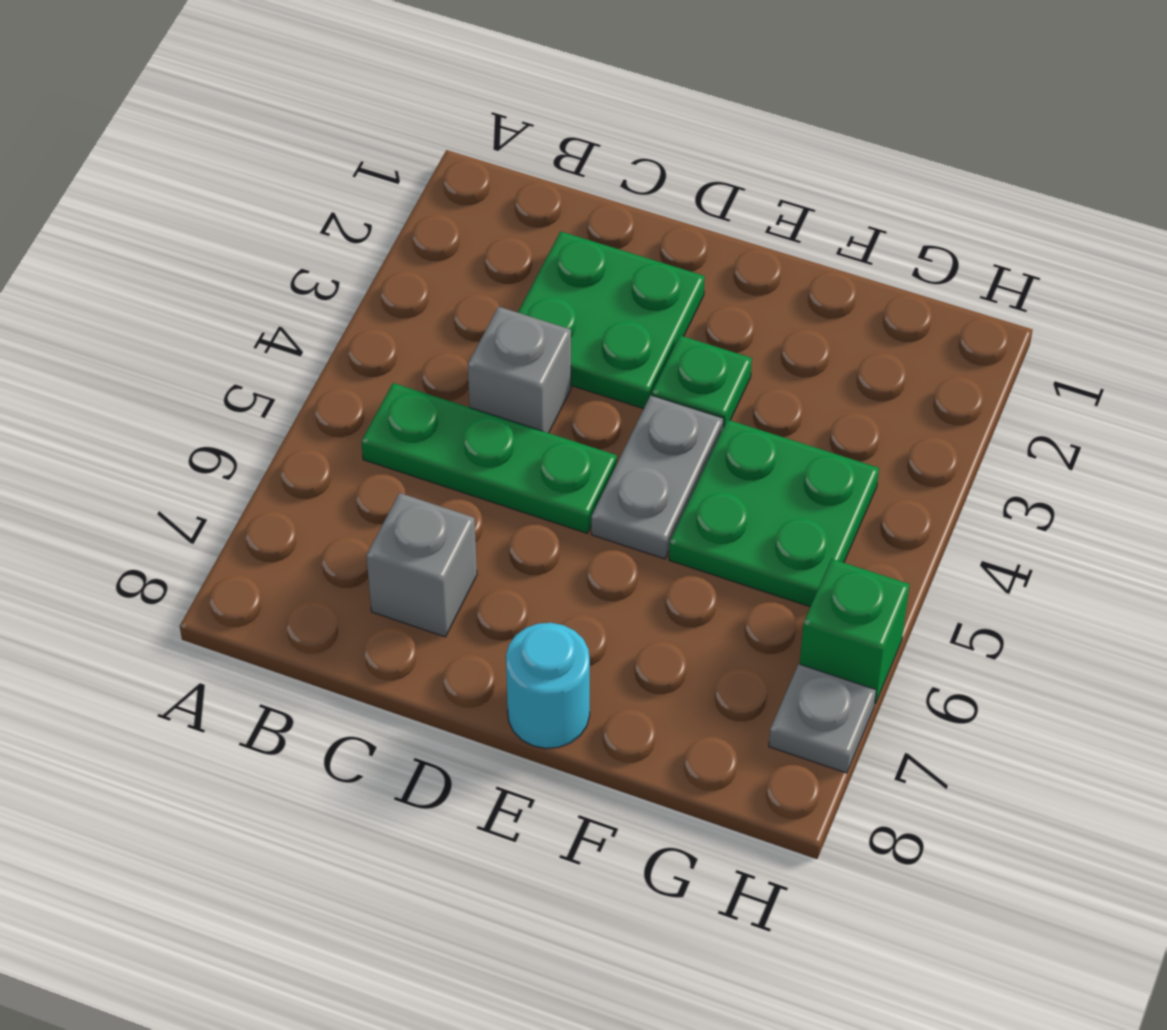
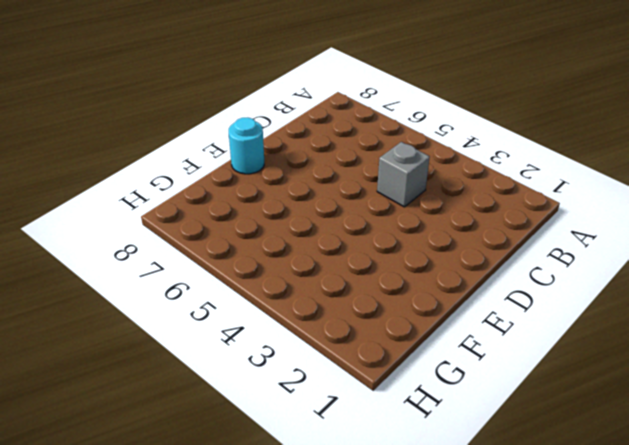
none -> green plate B5:D5 level 1
none -> green plate C2:D3 level 1

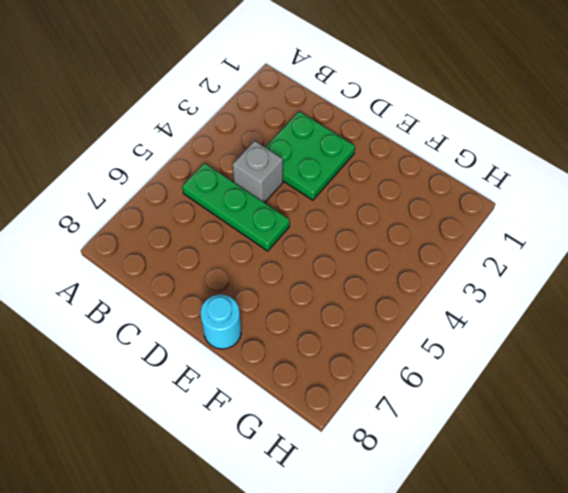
none -> grey brick C7 level 1
none -> green plate E3 level 1

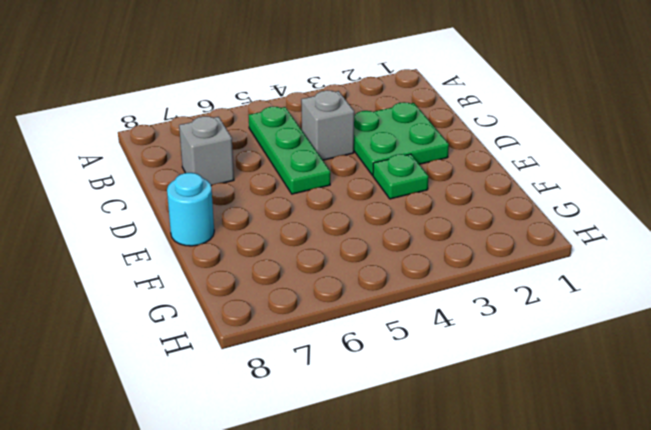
none -> grey plate E4:E5 level 1
none -> green plate F4:G5 level 1

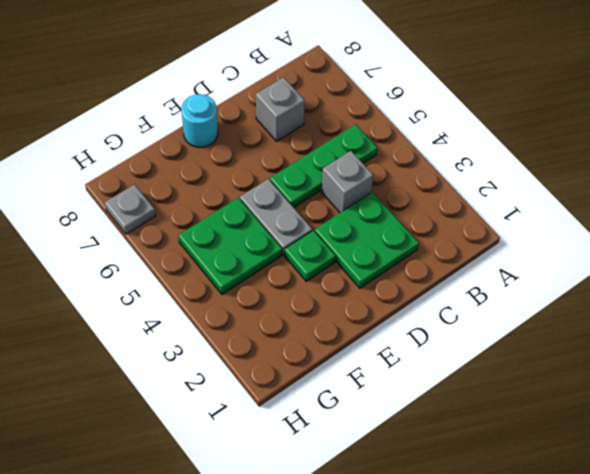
none -> green brick H6 level 1

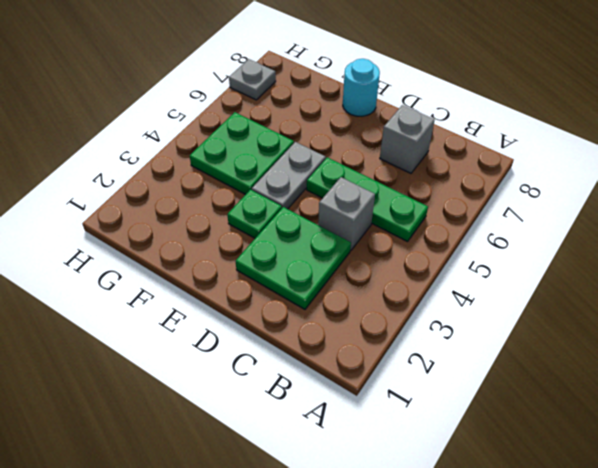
none -> green brick H6 level 1

